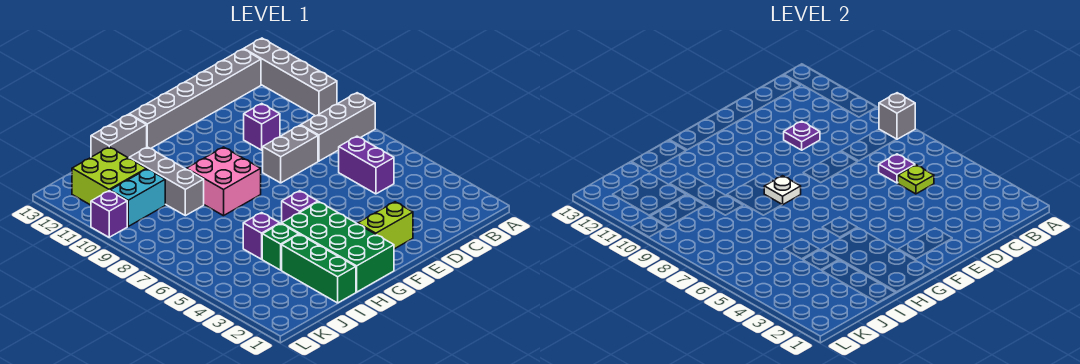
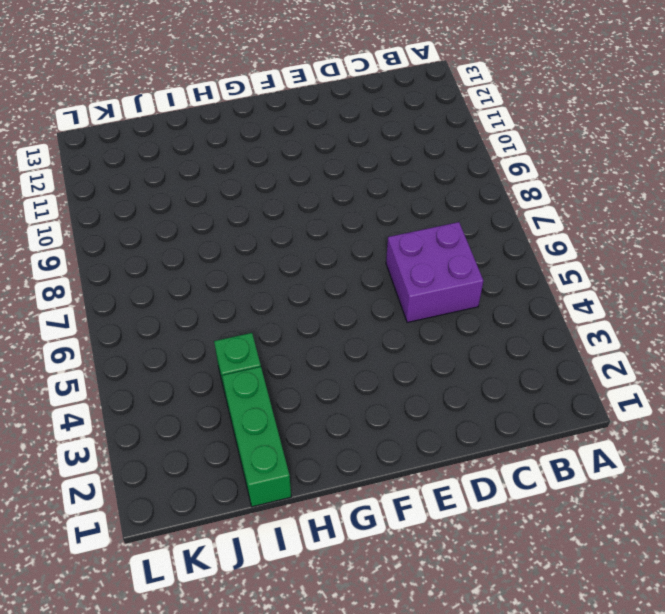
purple brick C5:D6 level 1 -> purple brick C5:C6 level 1
none -> grey brick A8:C8 level 1
none -> grey brick A10:A13 level 1
none -> grey brick B13:G13 level 1

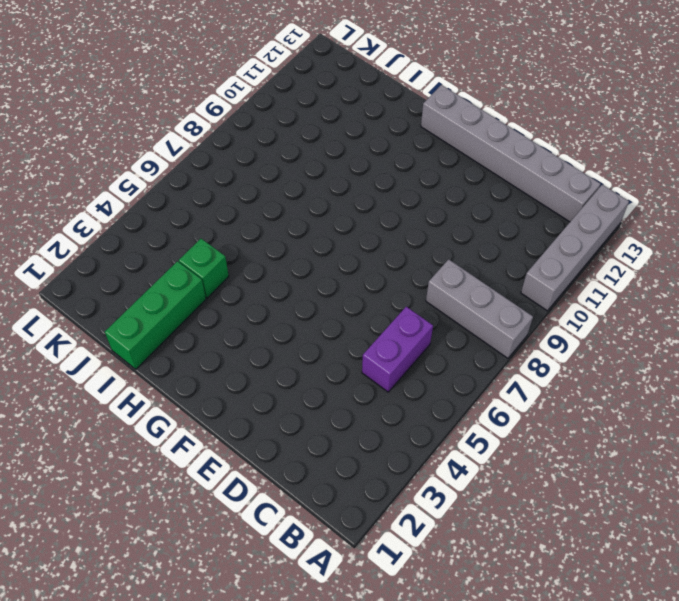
none -> grey brick D8:E8 level 1
none -> purple brick D10 level 1
none -> lime brick E2:F2 level 1

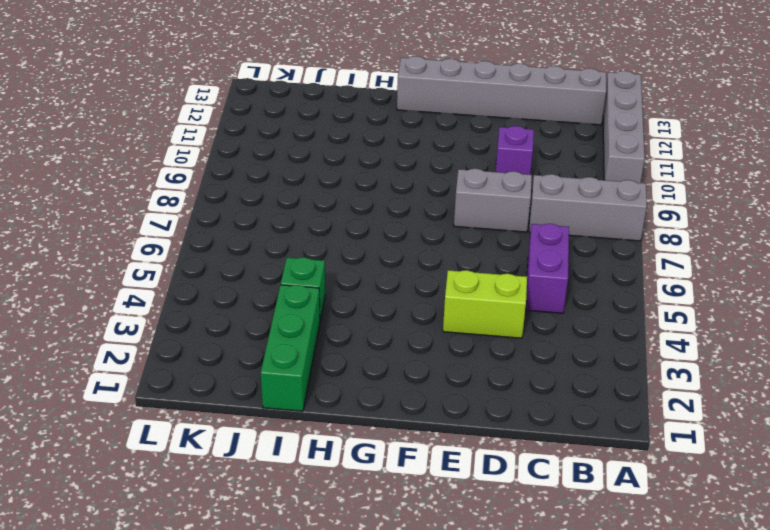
lime brick D4:E4 level 1 -> lime brick E2:F2 level 1
none -> green brick G1:H4 level 1
none -> purple brick G5 level 1
none -> pink brick G8:H9 level 1

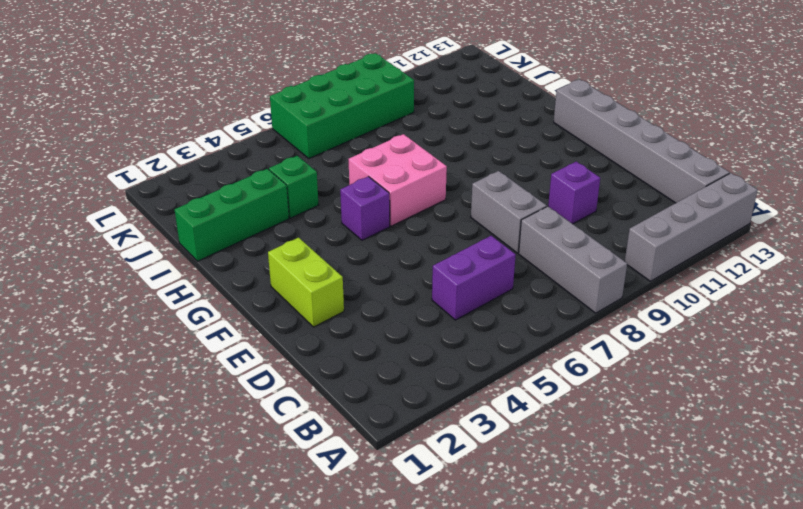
pink brick G6:H7 level 1 -> pink brick G8:H9 level 1
green brick K6:L9 level 1 -> green brick G1:H4 level 1
none -> grey brick H13:I13 level 1
none -> purple brick I5 level 1
none -> grey brick I9:I11 level 1

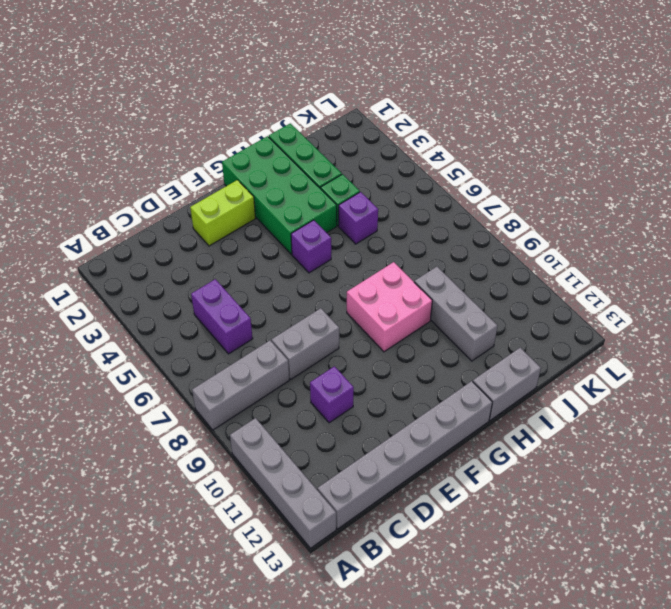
none -> cyan brick J10:K10 level 1
none -> lime brick J11:K12 level 1
none -> purple brick L10 level 1

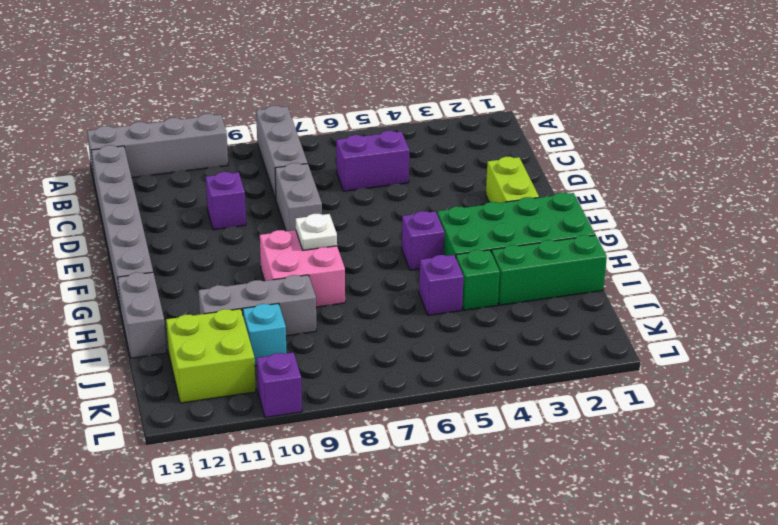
cyan brick J10 level 1 -> cyan brick J10:K10 level 1
none -> grey brick A8 level 2
none -> lime plate C5 level 2
none -> purple plate C6 level 2

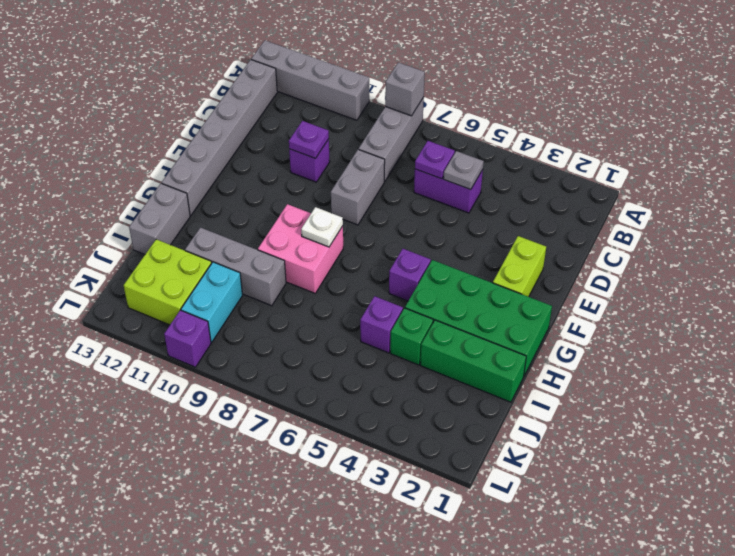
grey plate C5 level 2 -> lime plate C5 level 2

